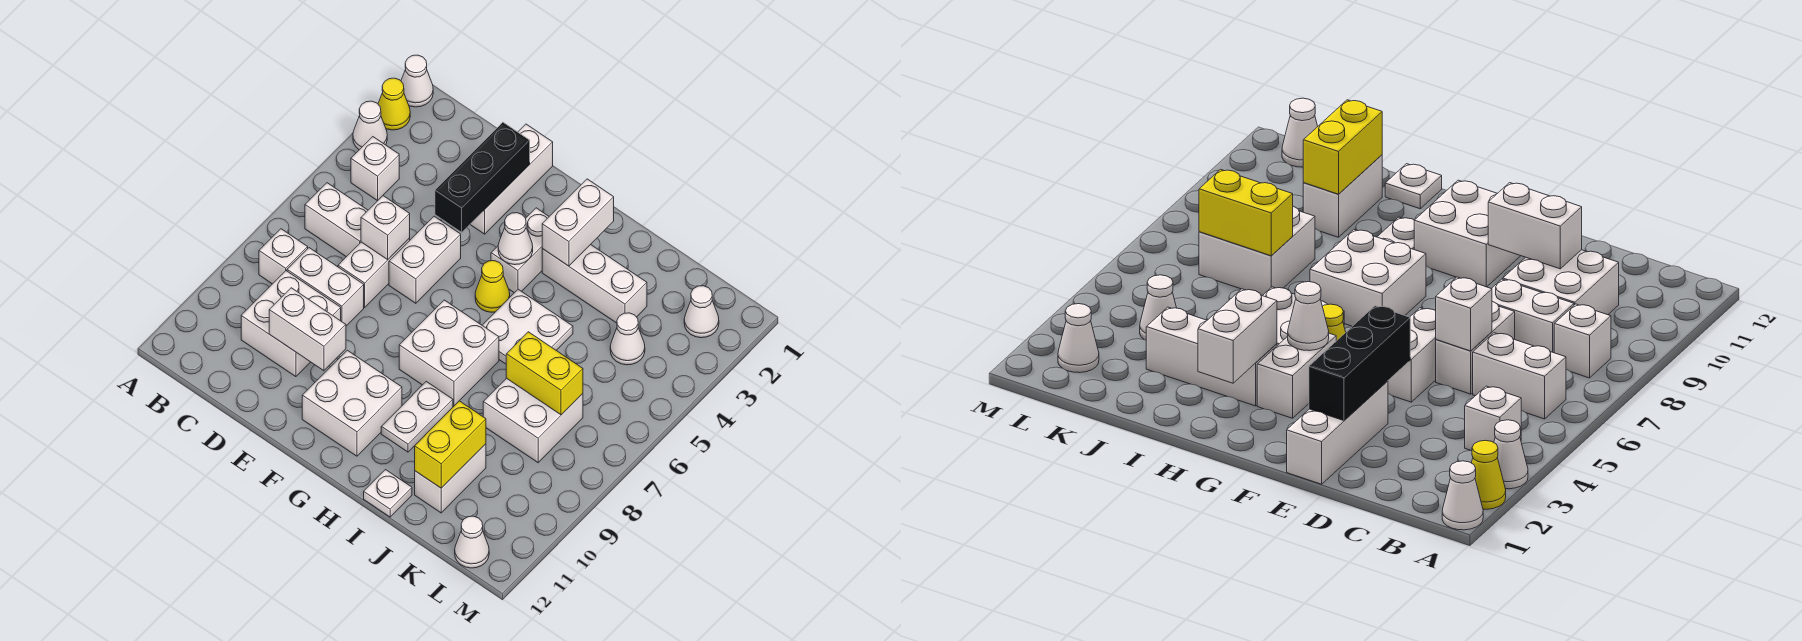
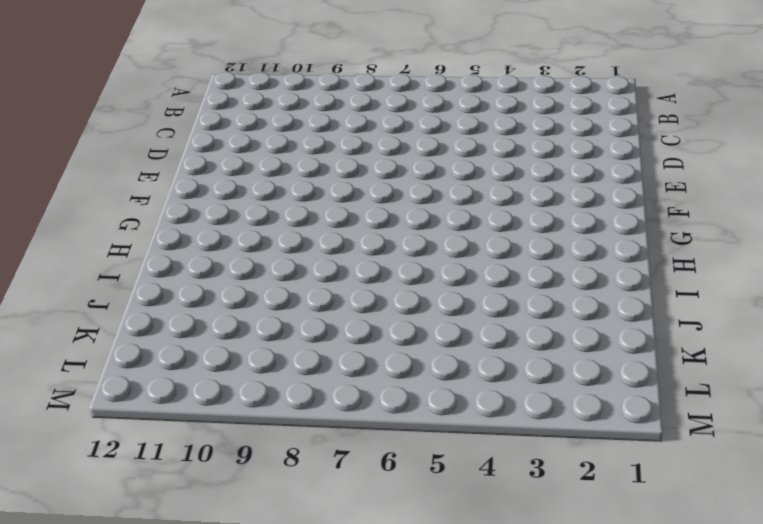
none -> white cone A1 level 1
none -> yellow cone A2 level 1
none -> white cone A3 level 1
none -> white brick B4 level 1

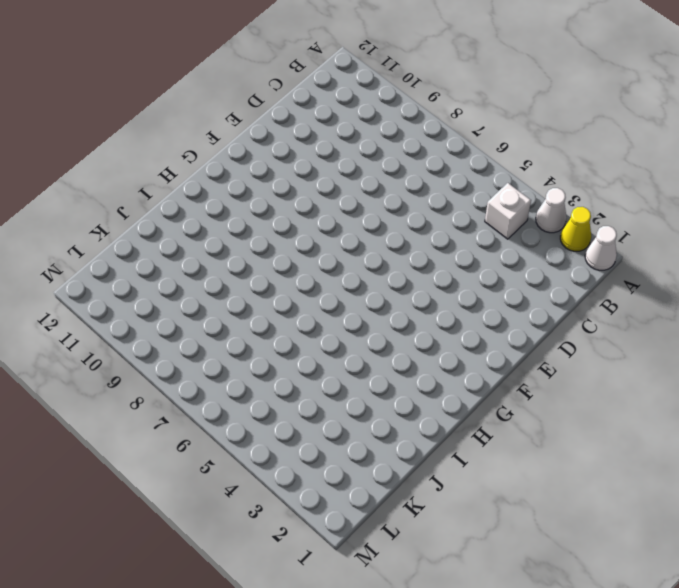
none -> white brick B6:C6 level 1
none -> white brick B8 level 1
none -> white brick C8:D8 level 1
none -> white brick C9:D10 level 1

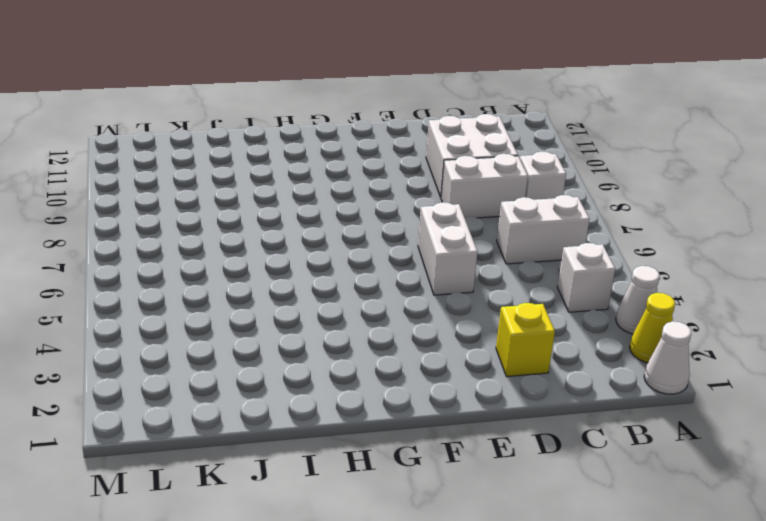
yellow brick D2 level 1 -> none
none -> white brick D6:D7 level 1
none -> white brick E1:E3 level 1
none -> white brick F10:G11 level 1
none -> white brick G3:G4 level 1

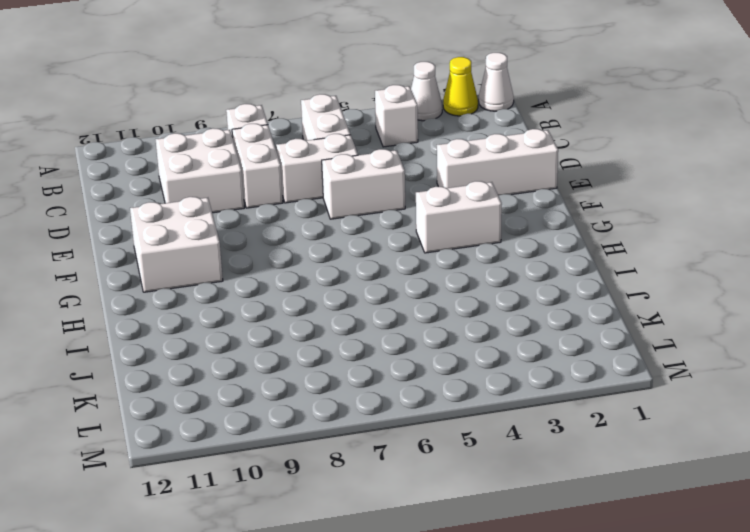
none -> yellow cone G5 level 1
none -> white brick G7:H8 level 1
none -> white brick H3:J3 level 1
none -> white plate H5:I6 level 1

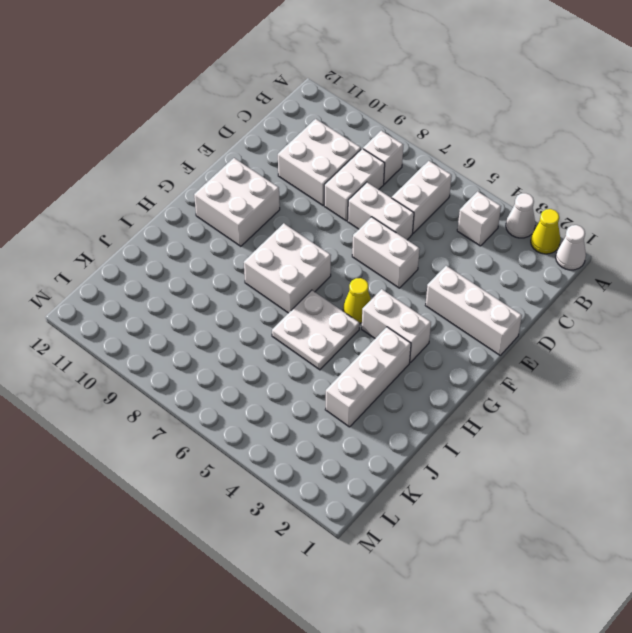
none -> white plate H9:H10 level 1
none -> white plate I12 level 1
none -> white brick J7:K8 level 1
none -> white brick J10:J11 level 1

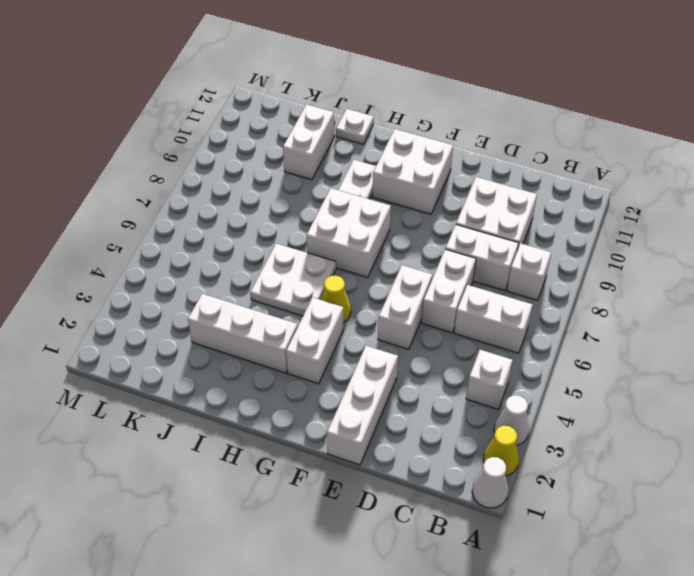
none -> white brick J7:K8 level 1
none -> white cone K4 level 1
none -> white cone L2 level 1
none -> white cone L12 level 1

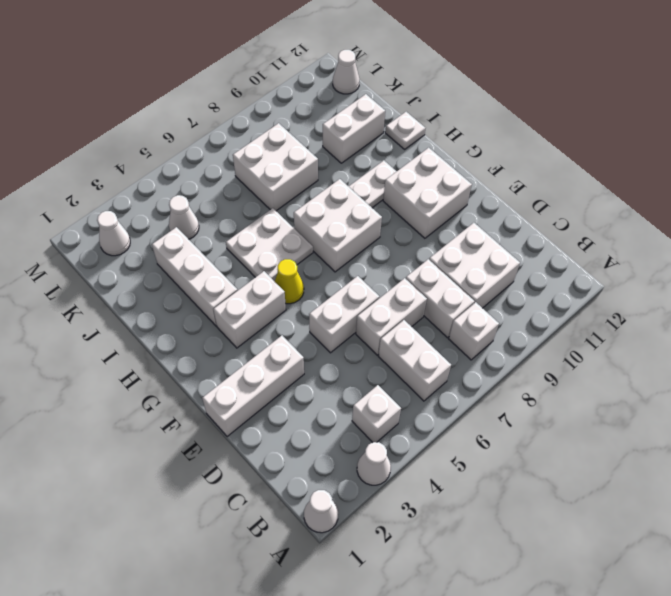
none -> yellow cone A2 level 1
none -> white brick D6 level 2
none -> white brick D10:E10 level 2
none -> black brick E2:E4 level 2

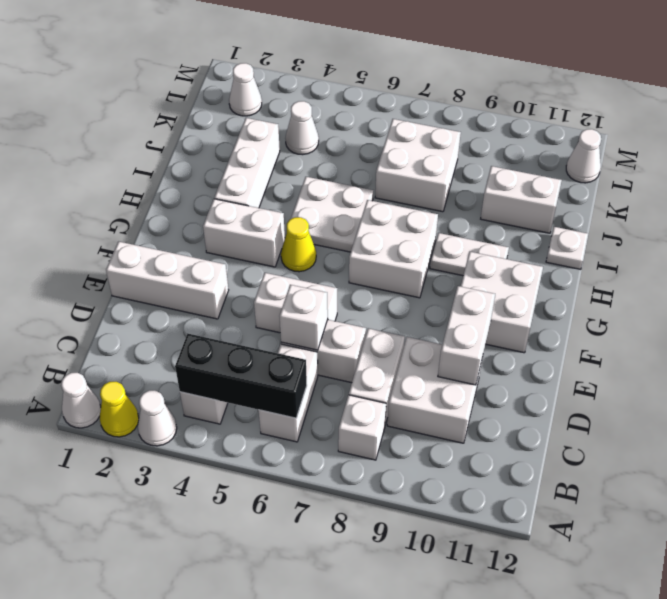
black brick B4:B6 level 2 -> black brick E2:E4 level 2
none -> white cone G4 level 2
none -> white brick H2:H3 level 2
none -> yellow brick J7:K7 level 2
none -> yellow brick J10:J11 level 2

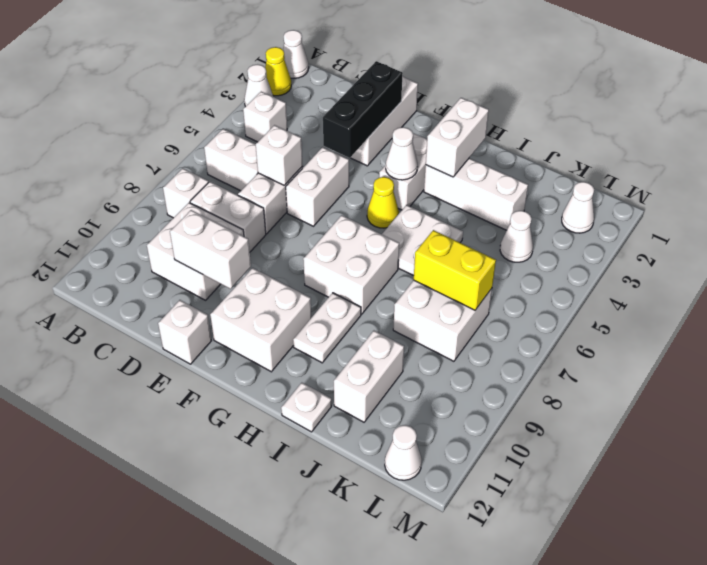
white brick E12 level 1 -> none
none -> yellow brick J10:J11 level 2

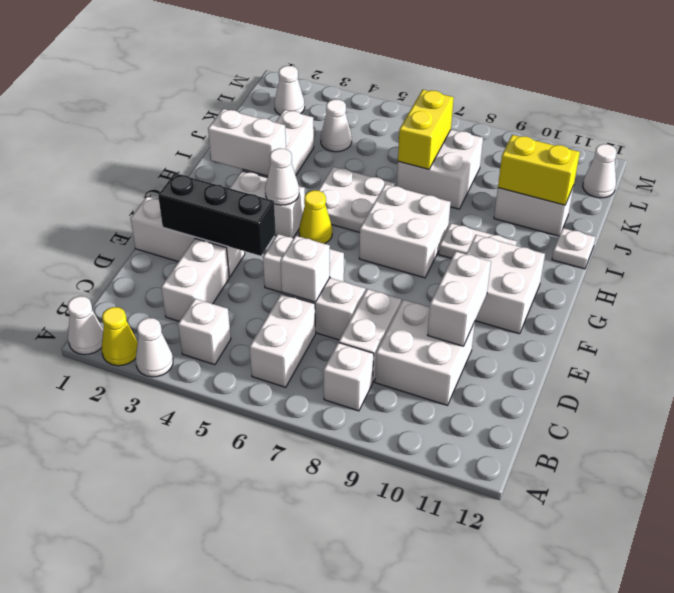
white brick C3:D3 level 1 -> none

